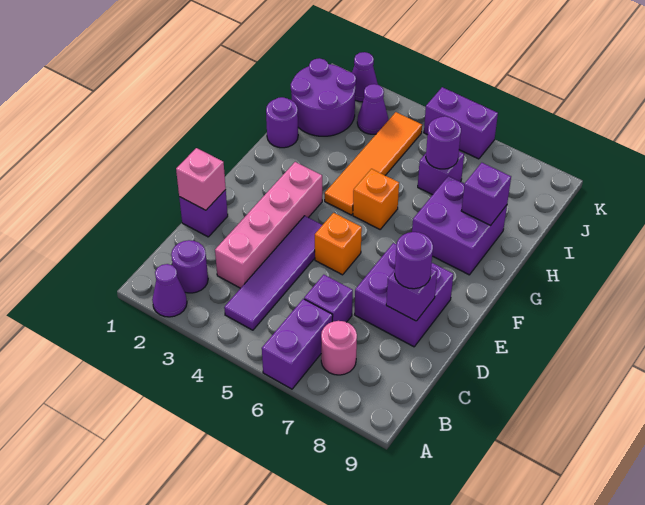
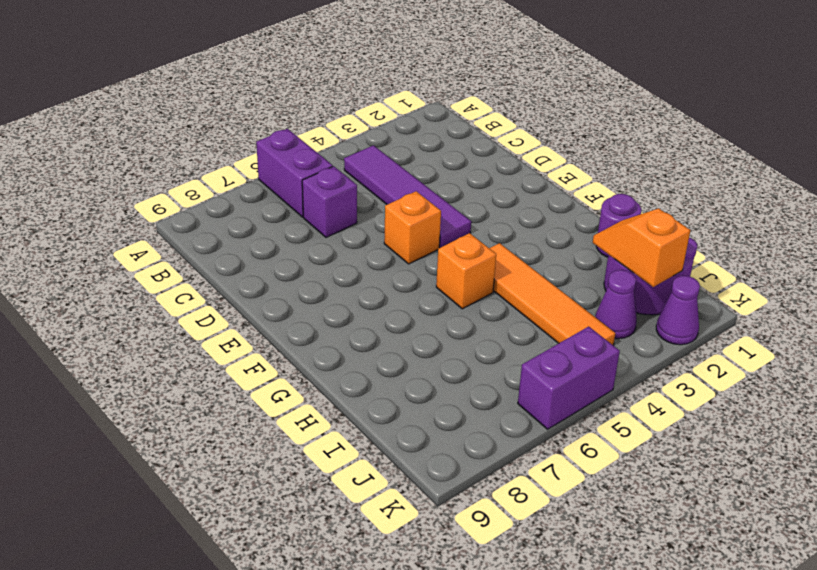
orange slope I2:J2 level 2 top J -> none
none -> purple cone A2 level 1
none -> purple round brick B2 level 1
none -> pink round brick B7 level 1

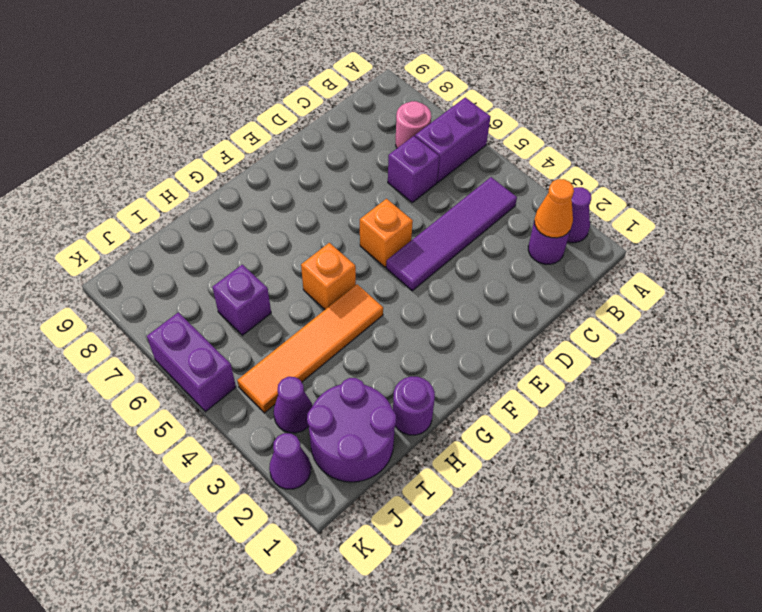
orange cone B2 level 2 -> none
none -> pink brick C3:F3 level 1
none -> purple brick D1 level 1
none -> purple brick D7:E8 level 1

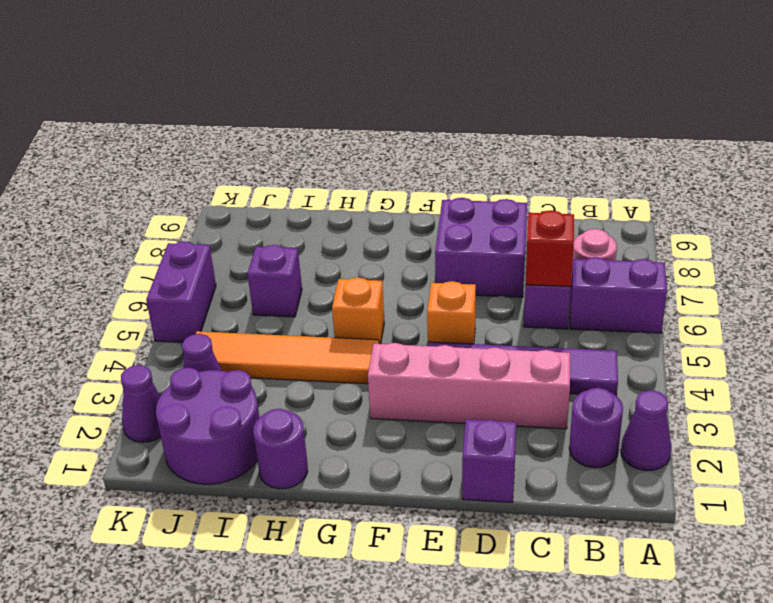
red brick C6 level 2 -> none
none -> purple brick G7:H8 level 1
none -> pink brick D1 level 2
none -> purple brick D8 level 2

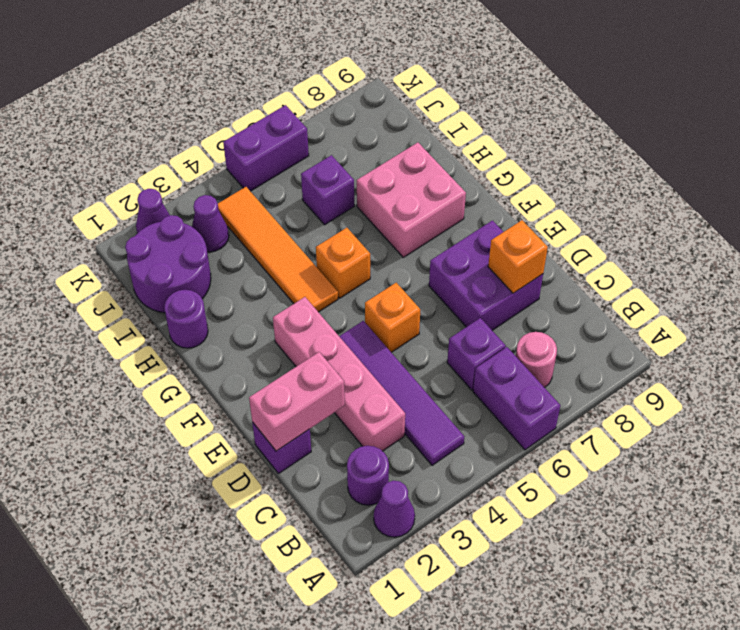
pink brick D1:D2 level 2 -> pink brick D1 level 2
orange brick D8 level 2 -> purple brick D8 level 2
pink brick G7:H8 level 1 -> purple brick G7:H8 level 1
none -> purple brick H8 level 2
none -> purple round brick I6 level 2
none -> purple round brick D8 level 3

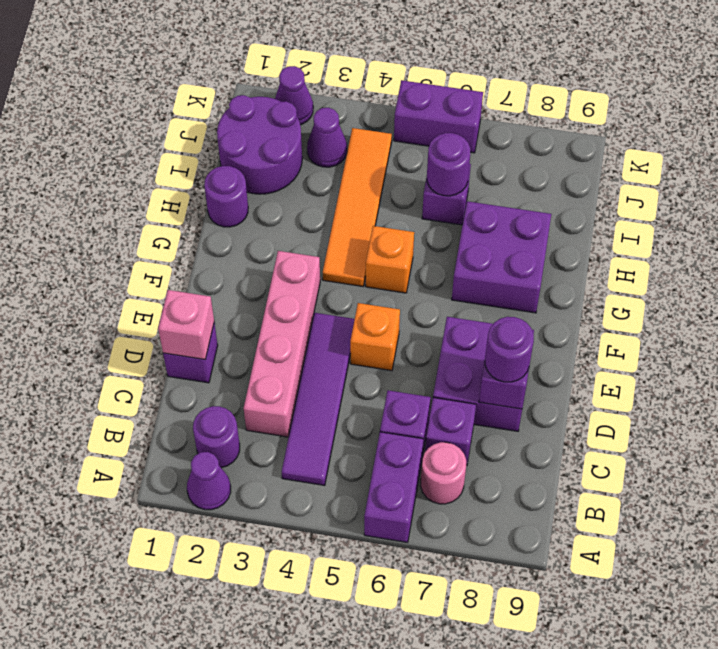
purple brick C7 level 1 -> purple brick H8 level 2

